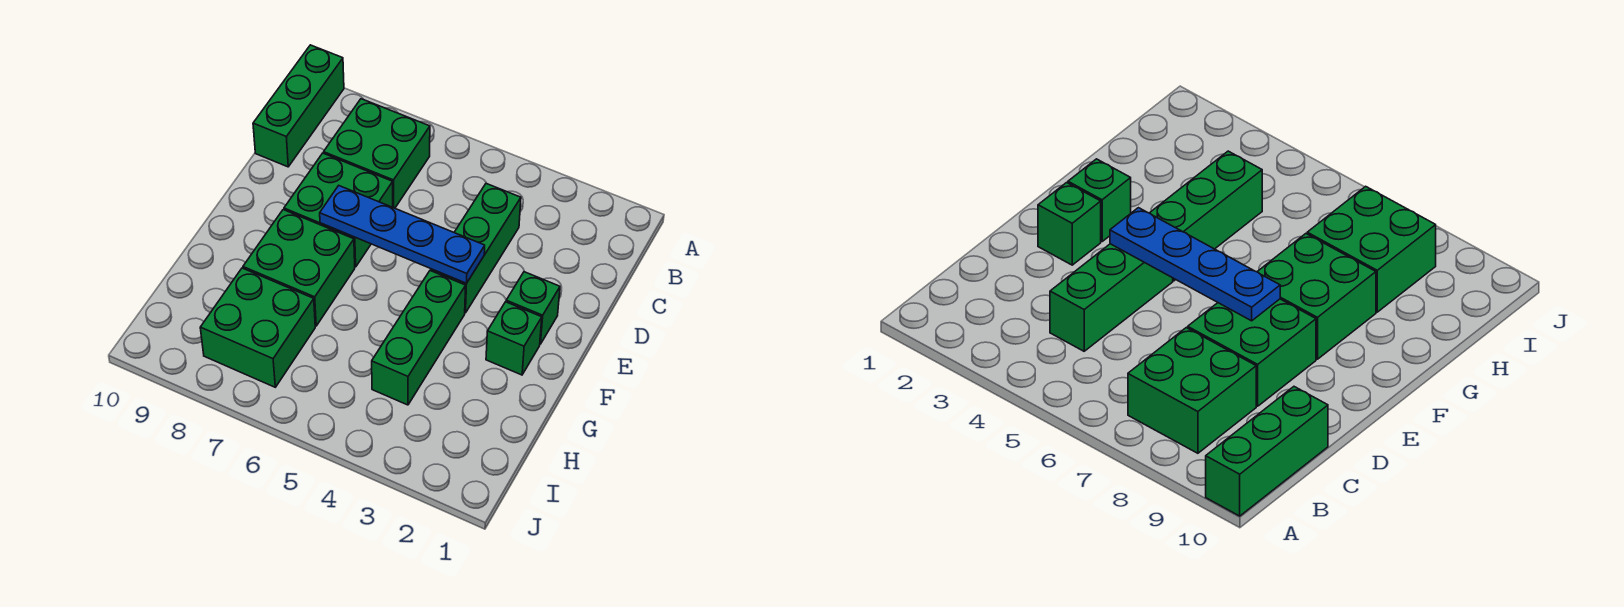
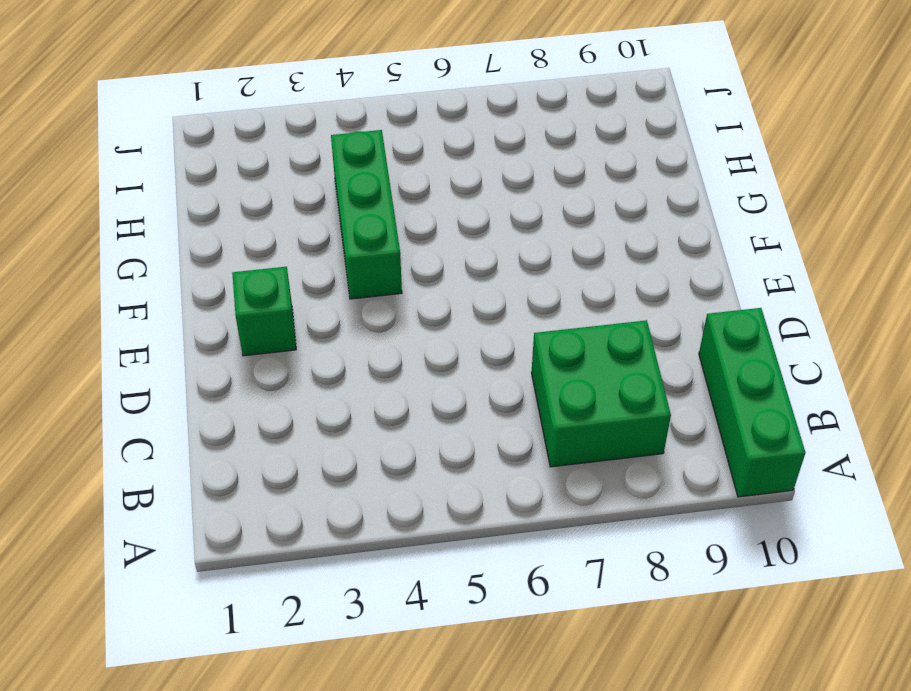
none -> green brick C4:E4 level 1
none -> green brick D7:E8 level 1

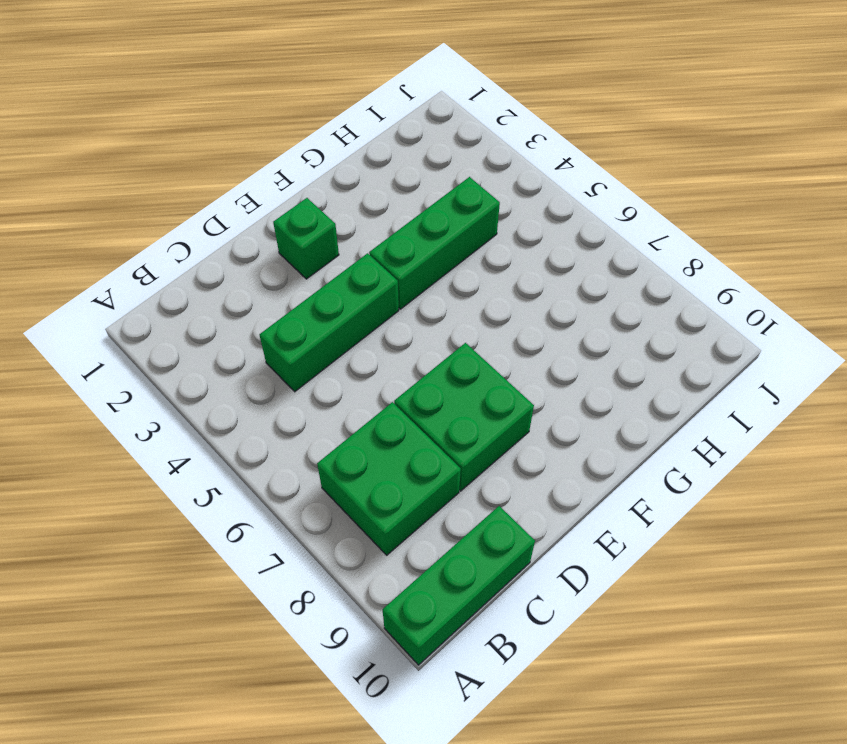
none -> green brick F2 level 1
none -> green brick F7:G8 level 1

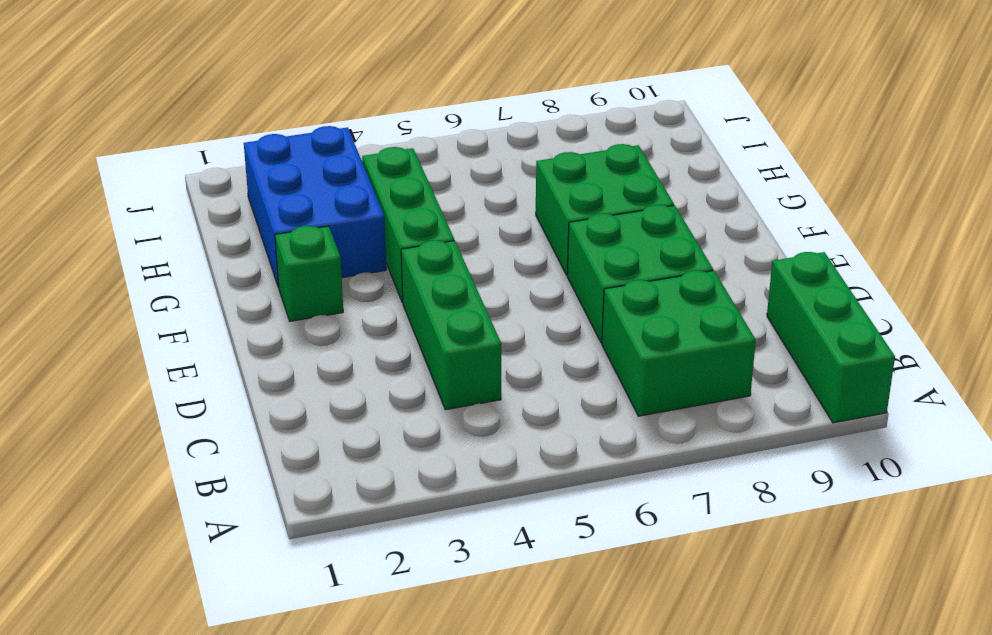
blue brick G2:I3 level 1 -> none
none -> green brick E2 level 1
none -> green brick H7:I8 level 1

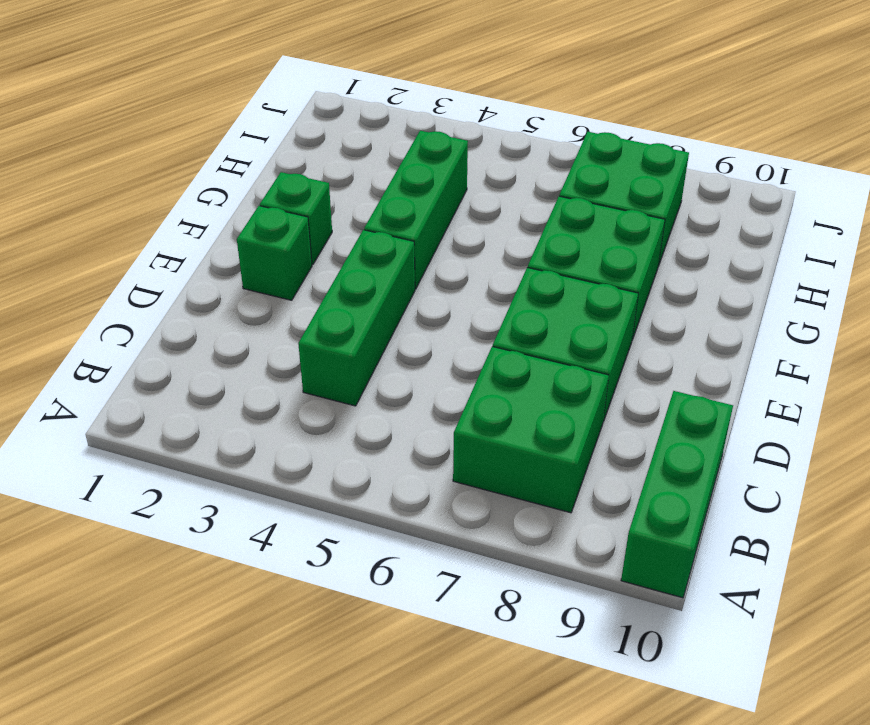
none -> blue plate E4:E7 level 2

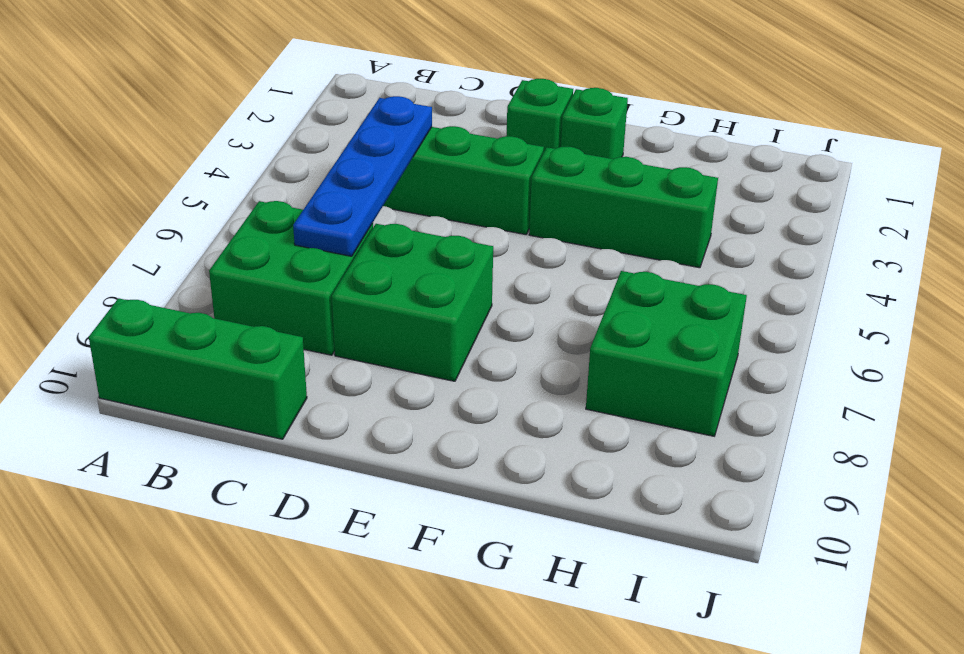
blue plate C4:C7 level 2 -> blue plate E4:E7 level 2
none -> green brick F7:G8 level 1

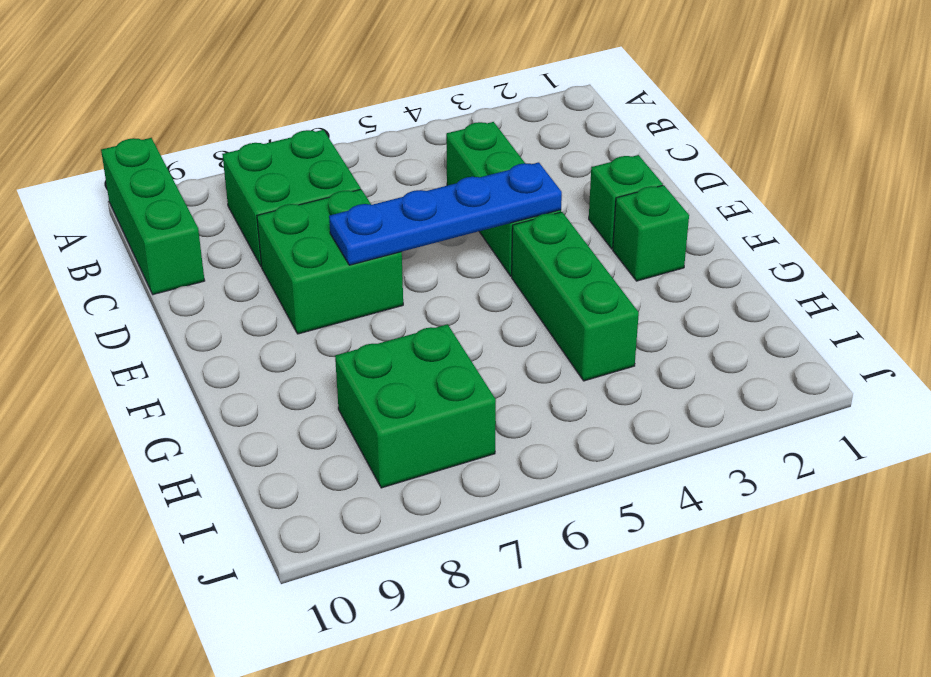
none -> green brick F7:G8 level 1

